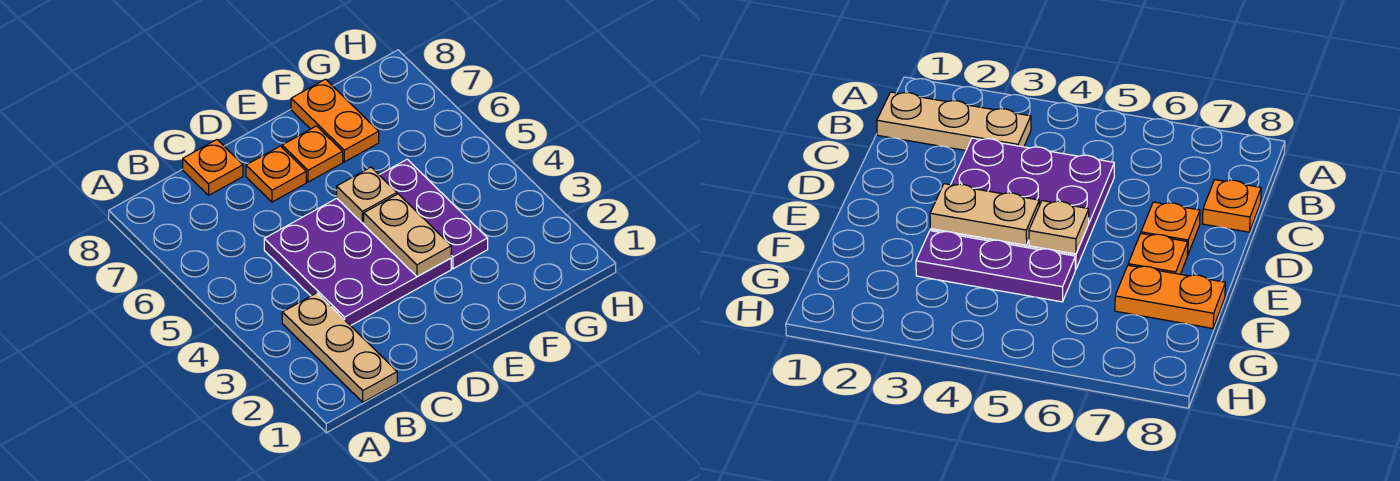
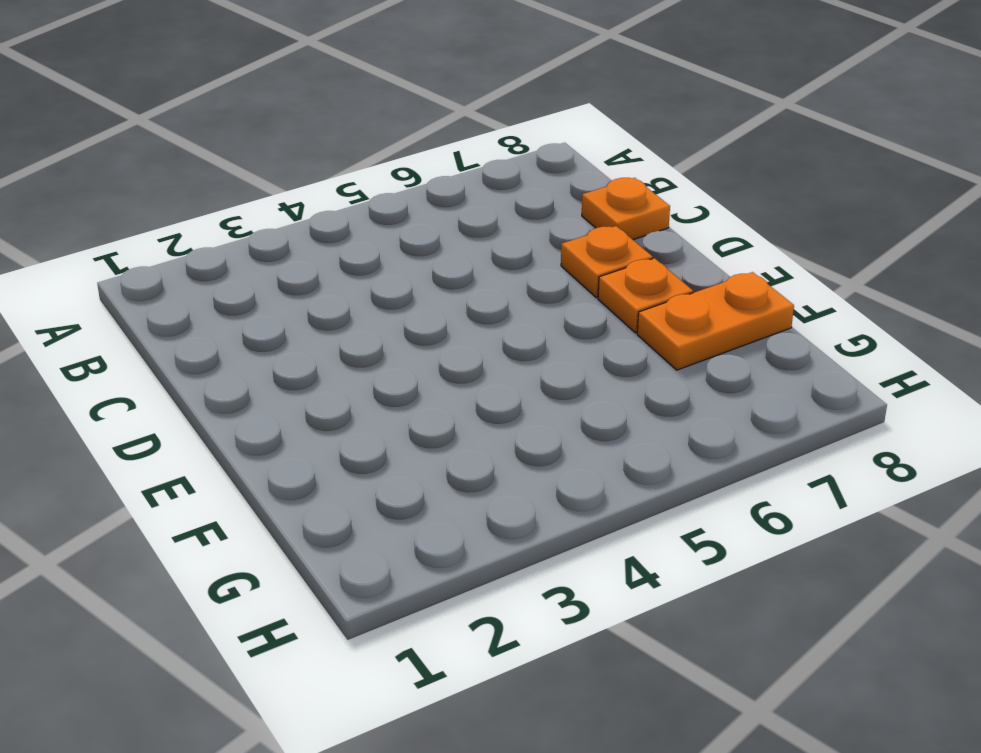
none -> tan plate B1:B3 level 1
none -> purple plate C3:E5 level 1

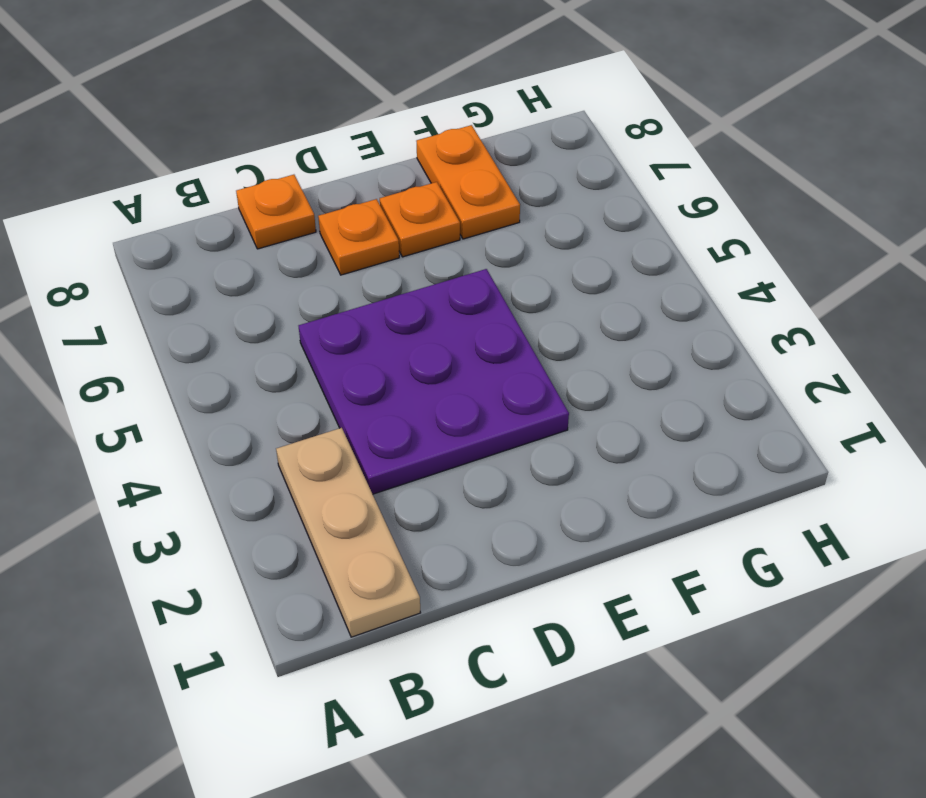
none -> purple plate F3:F5 level 1
none -> tan plate E3:E4 level 2

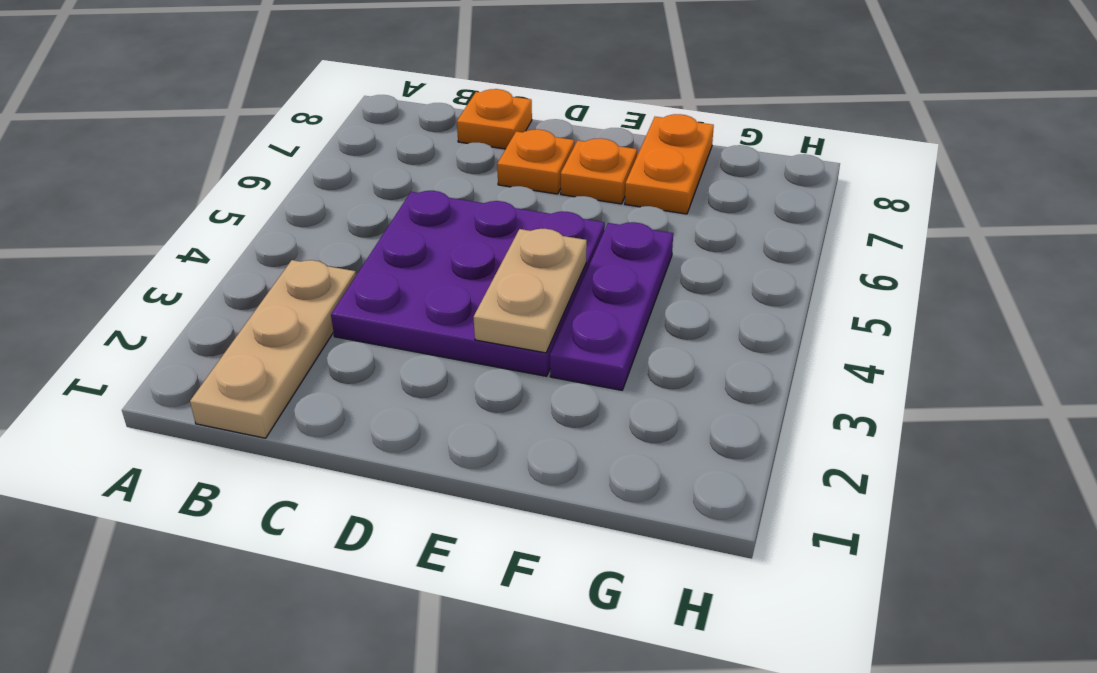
none -> tan plate E5 level 2

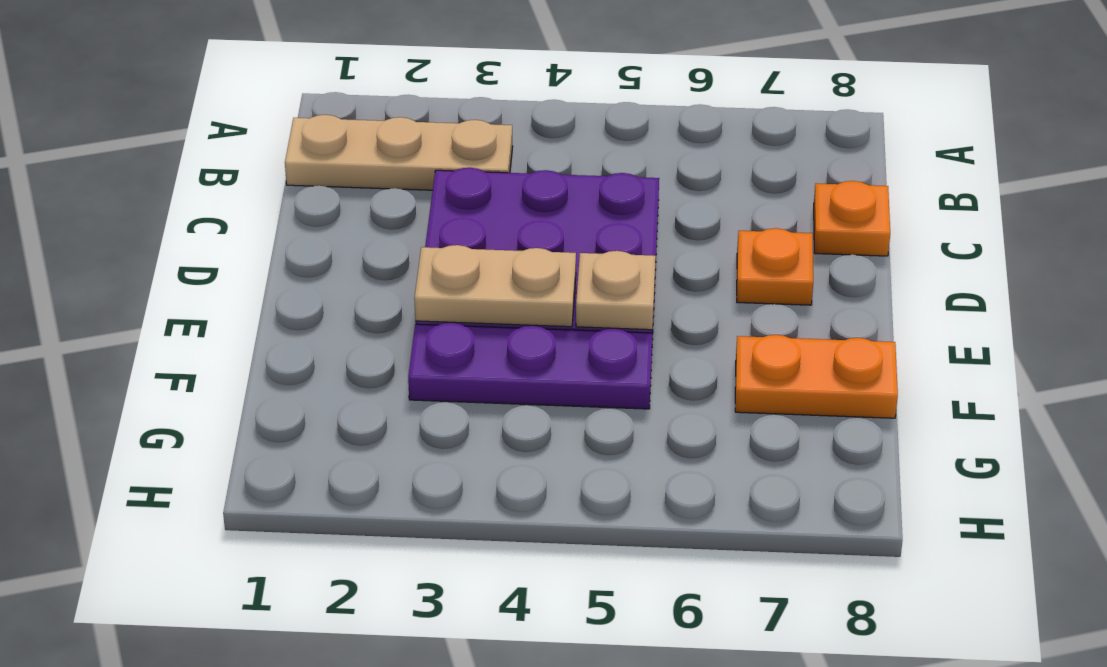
none -> orange plate E7 level 1

